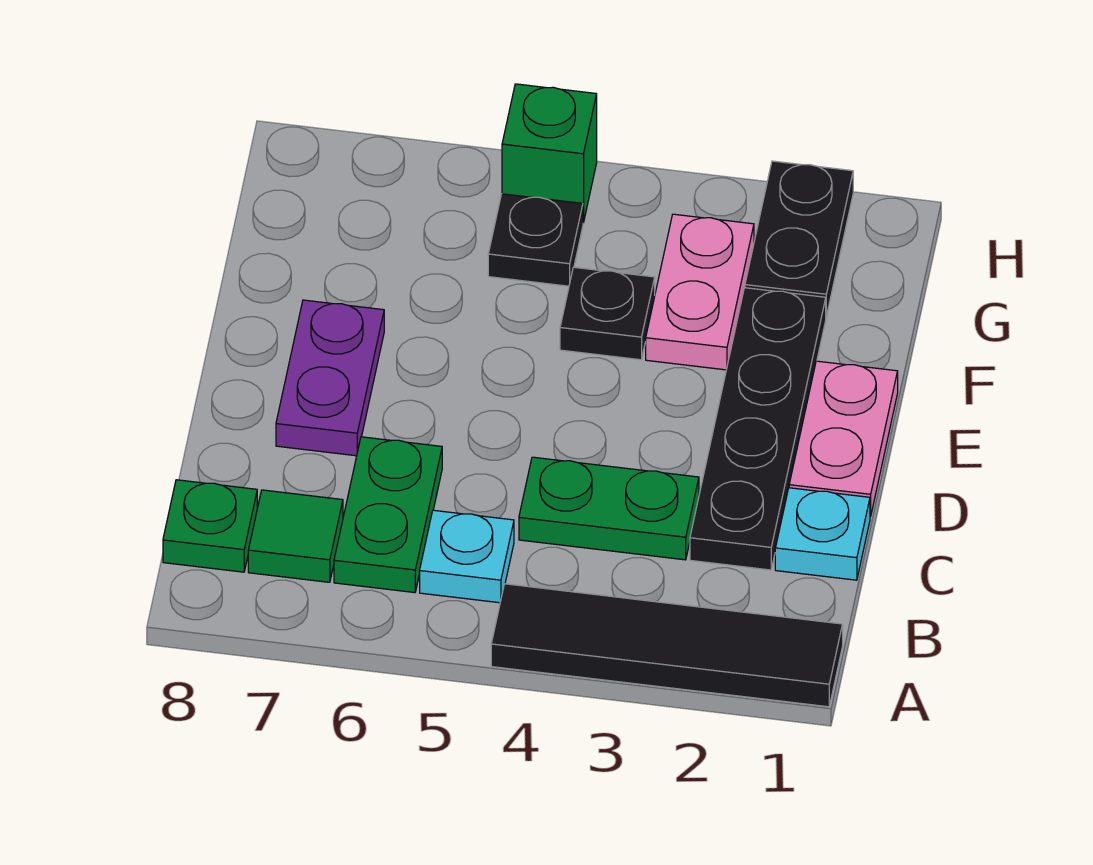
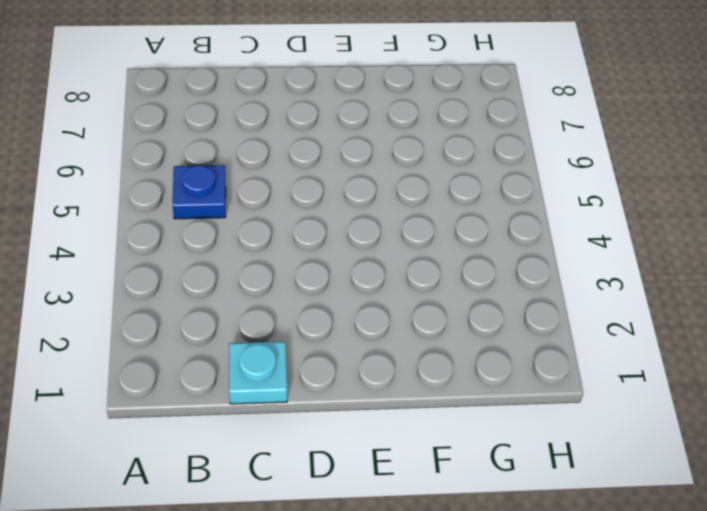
blue plate B5 level 1 -> cyan plate B5 level 1
none -> black tile A1:A4 level 1
none -> green plate B6:C6 level 1
none -> green tile B7 level 1

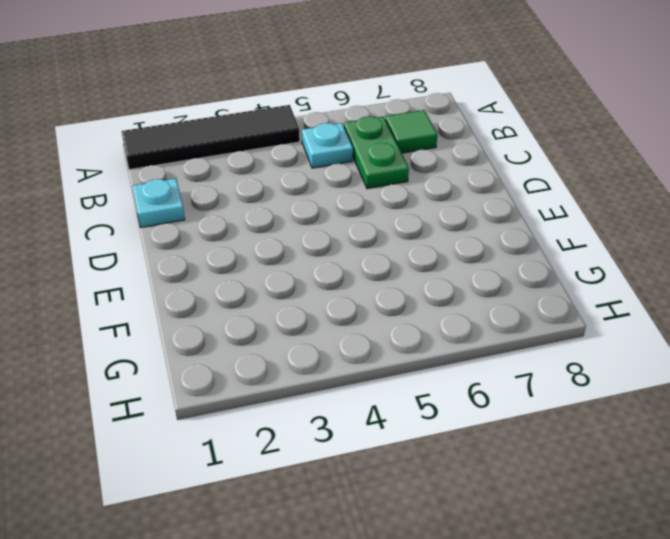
none -> green plate B8 level 1
none -> black plate C2:F2 level 1
none -> green plate C3:C4 level 1

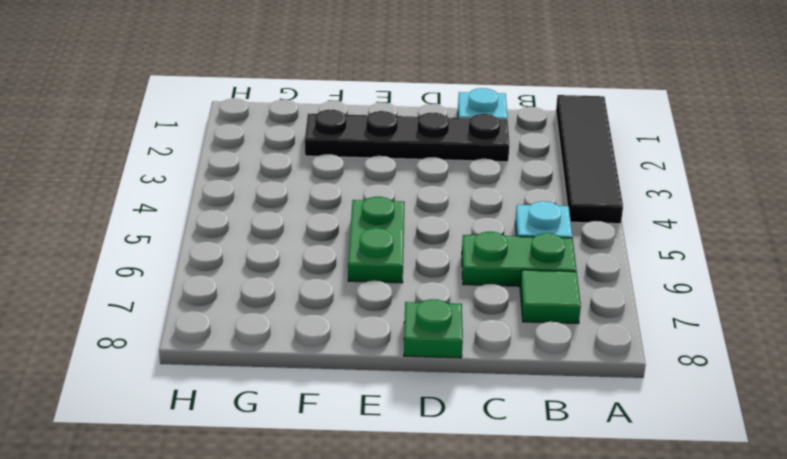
green plate D8 level 1 -> green plate B8 level 1
green plate E5:E6 level 1 -> green plate C3:C4 level 1
none -> pink plate D1:E1 level 1
none -> purple plate D7:E7 level 1
none -> pink plate F3:G3 level 1

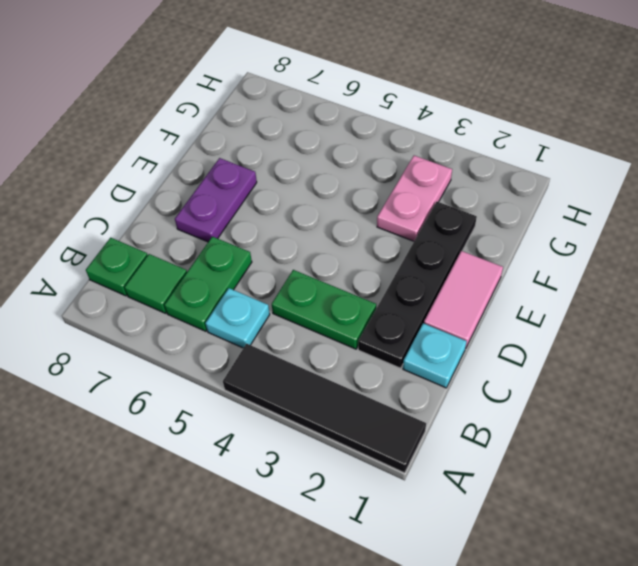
pink tile D1:E1 level 1 -> pink plate D1:E1 level 1
none -> black plate F4 level 1
none -> black plate G2:H2 level 1
none -> black plate G5 level 1

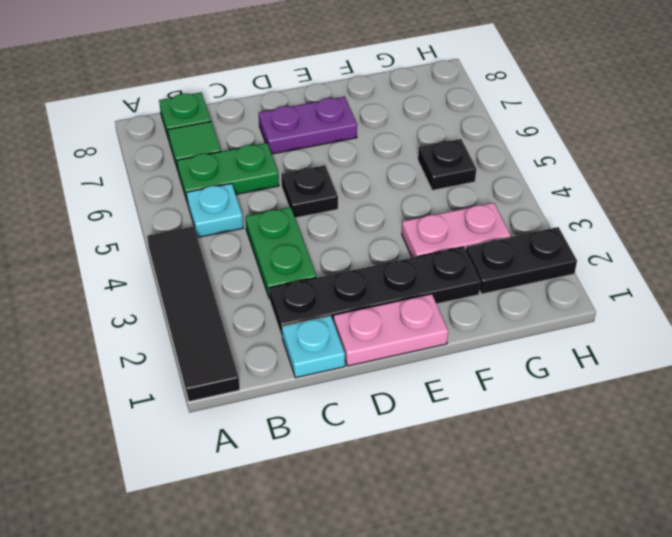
black plate D5 level 1 -> black plate F4 level 1
none -> green brick H5 level 1

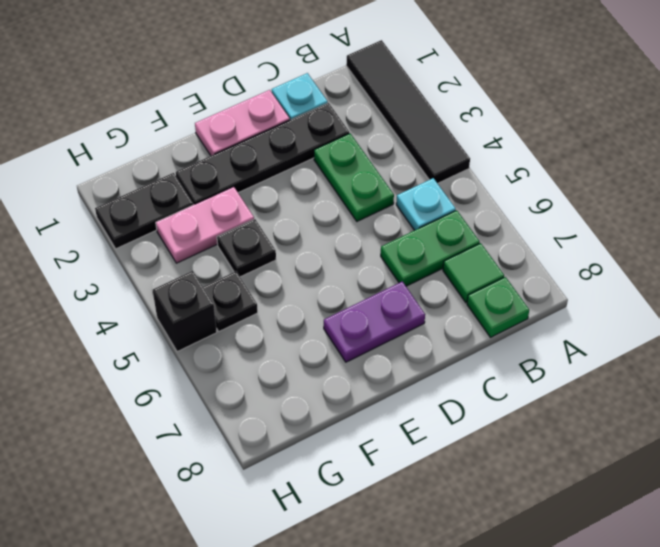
black brick H5 level 1 -> green brick H5 level 1

